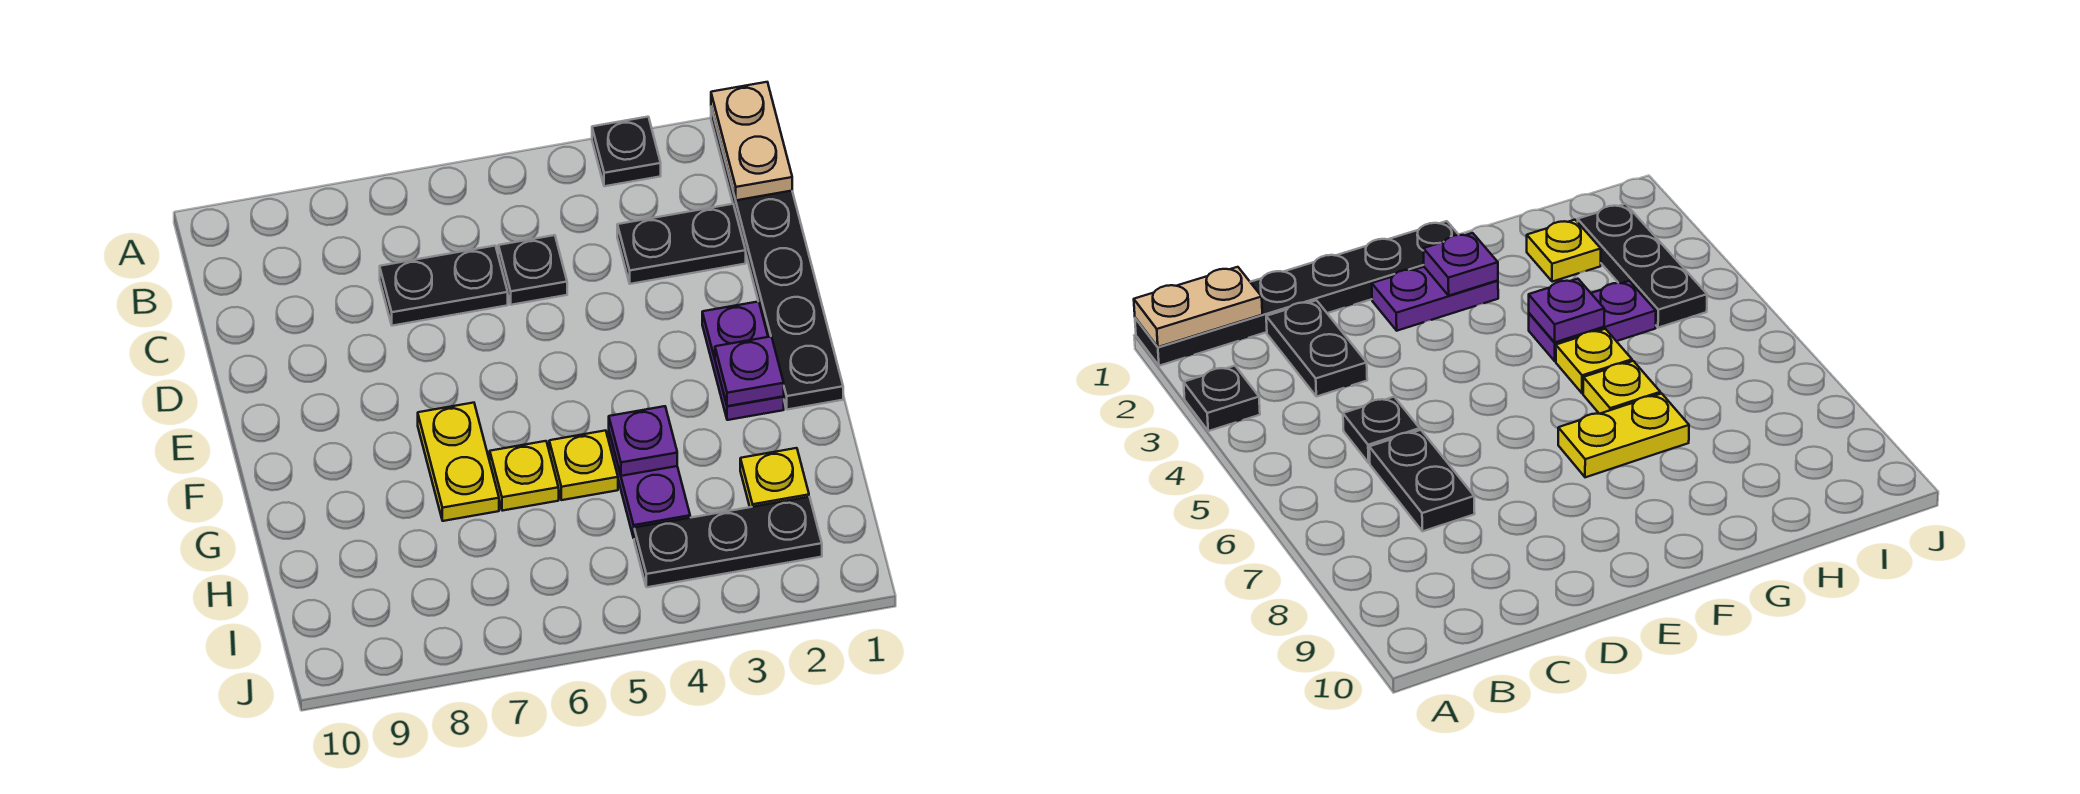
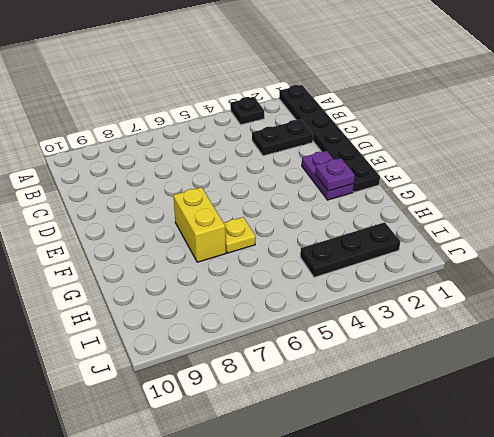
yellow brick F7:G7 level 1 -> yellow plate F7:G7 level 1
none -> black plate C5 level 1
none -> black plate C6:C7 level 1
none -> purple plate G4:H4 level 1

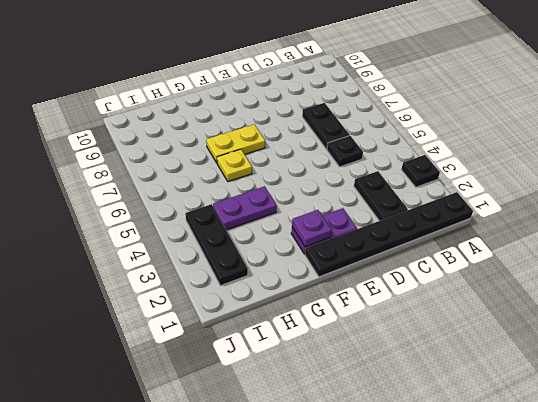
none -> yellow plate G5 level 1
none -> yellow plate H2 level 1
none -> tan plate A1:B1 level 2

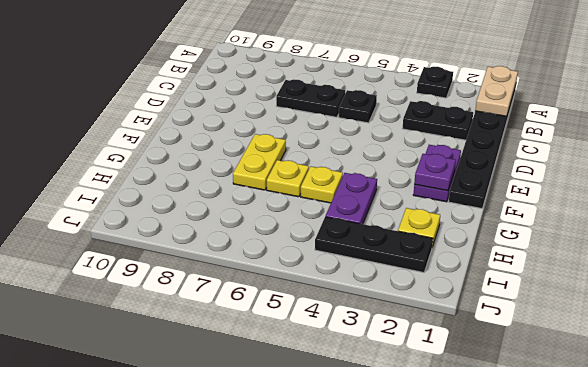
none -> purple plate G4 level 2

